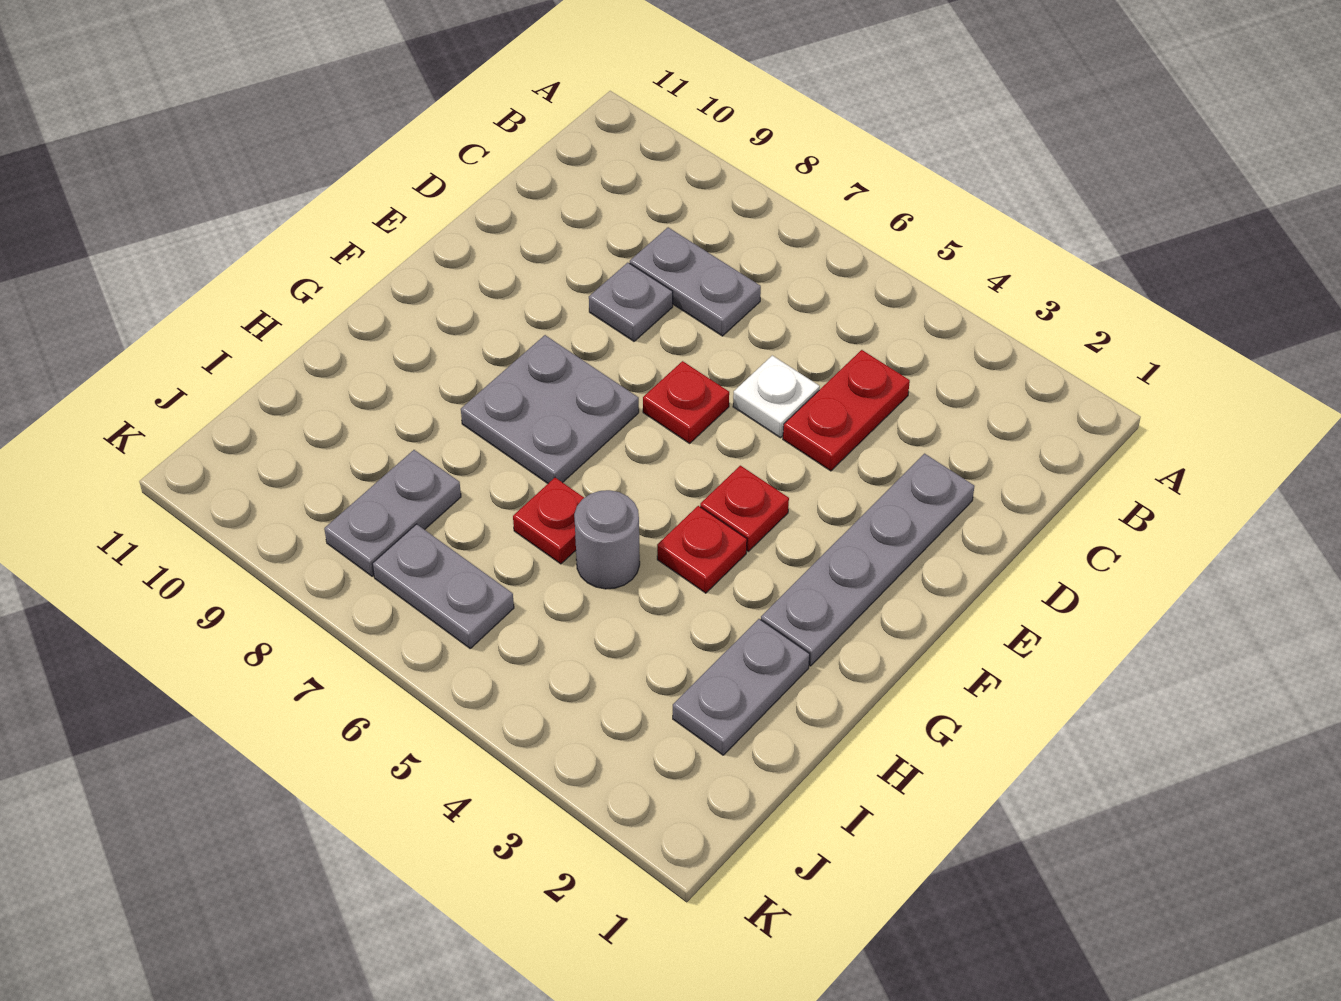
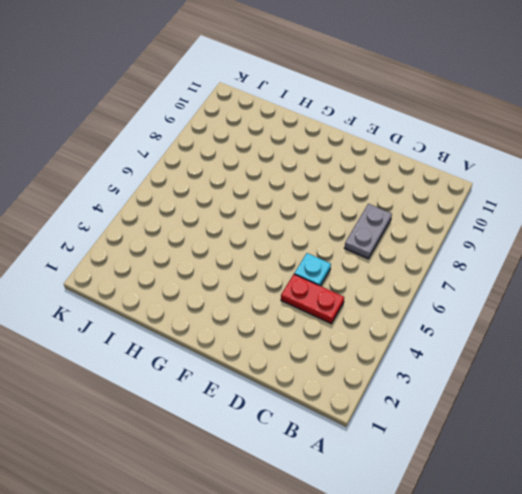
cyan plate D5 level 1 -> white plate D5 level 1
none -> grey plate D2:G2 level 1
none -> grey plate D8 level 1
none -> red plate E6 level 1

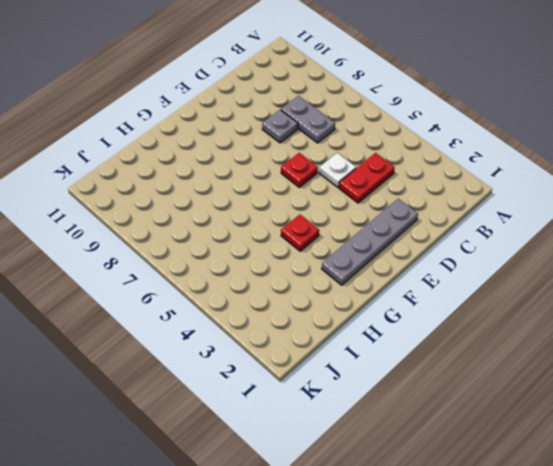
none -> red plate F4 level 1
none -> grey plate F7:G8 level 1
none -> grey plate H2:I2 level 1

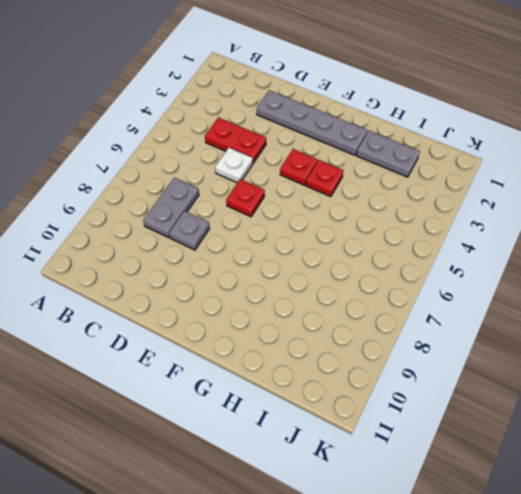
none -> grey plate F7:G8 level 1
none -> grey round brick H5 level 1
none -> red plate H6 level 1

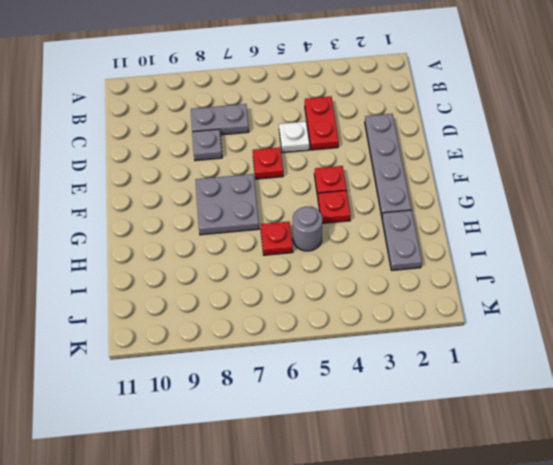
none -> grey plate I8:J8 level 1
none -> grey plate J6:J7 level 1

